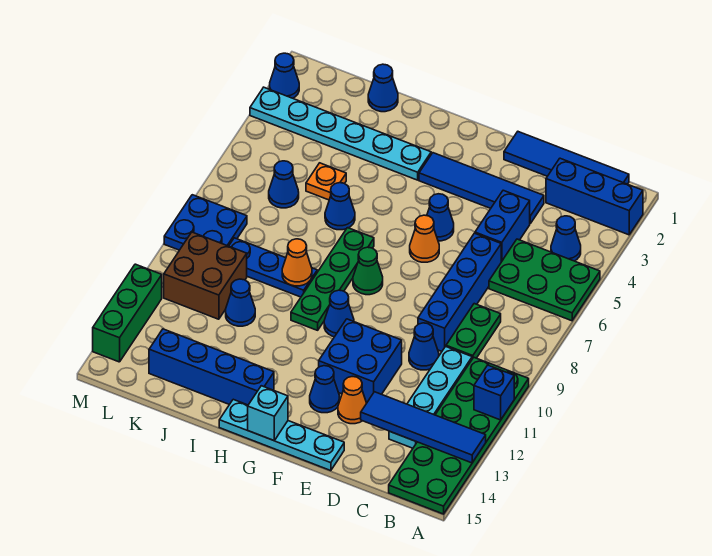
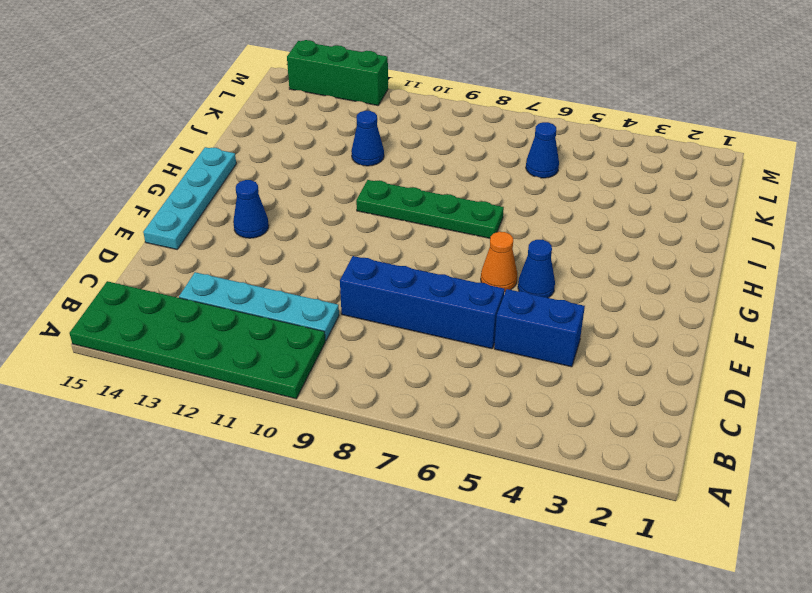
none -> blue brick A2:C2 level 1
none -> green plate A5:C6 level 1
none -> blue tile B1:E1 level 1
none -> blue cone B4 level 1

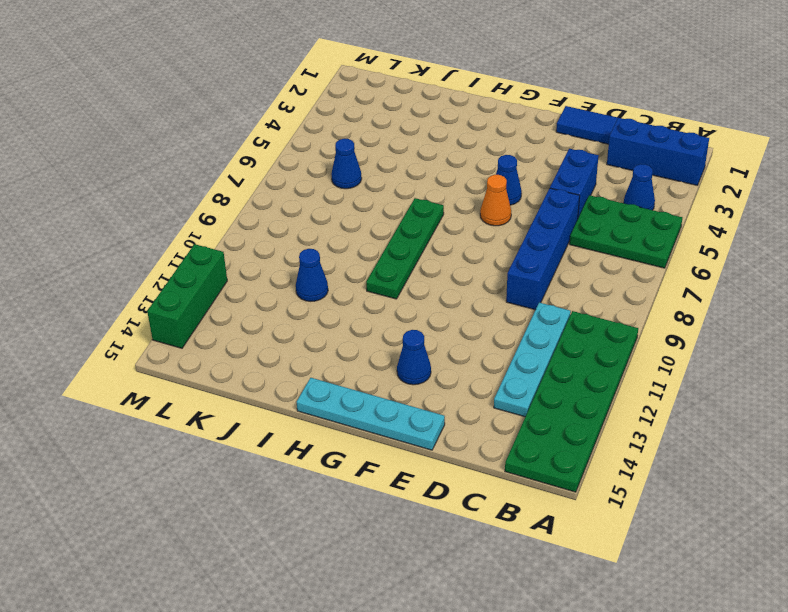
none -> green plate C8:C9 level 1
none -> blue tile D3:G3 level 1
none -> blue cone D10 level 1
none -> blue brick E11:F12 level 1

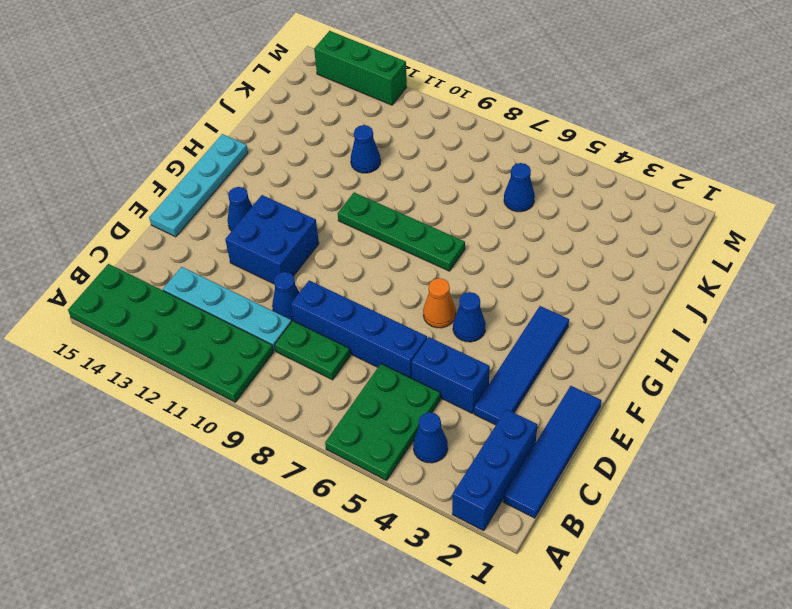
none -> orange cone E13 level 1
none -> green cone G8 level 1
none -> blue cone G10 level 1
none -> cyan plate H3:M3 level 1

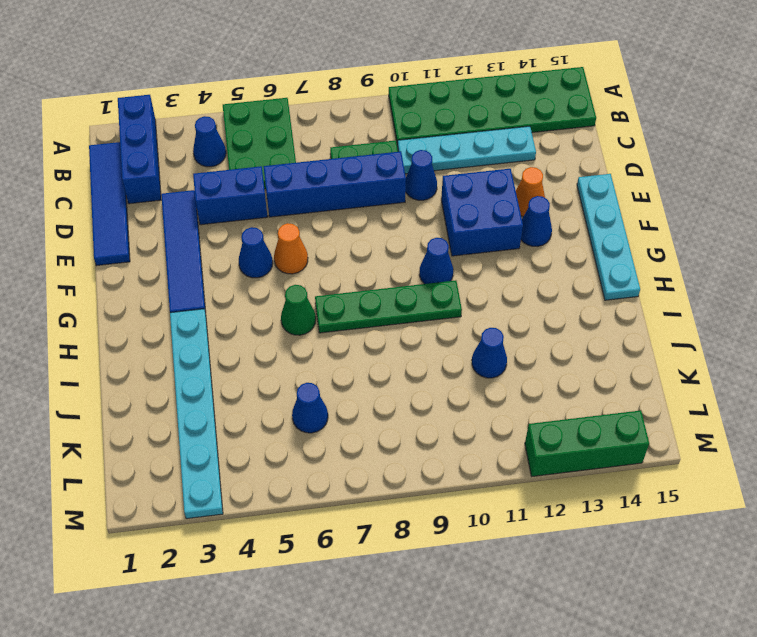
green cone H6 level 1 -> green cone G8 level 1
none -> blue brick H14:K14 level 1
none -> blue cone I6 level 1
none -> blue plate I9:K9 level 1
none -> blue cone J1 level 1

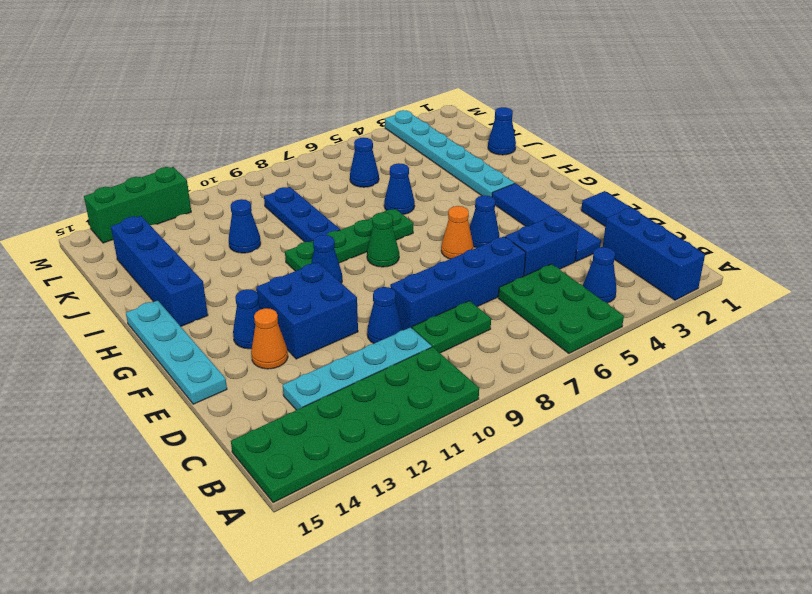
none -> orange plate J5 level 1
none -> brown brick K10:L11 level 1
none -> blue plate L8:M9 level 1
none -> blue cone M2 level 1

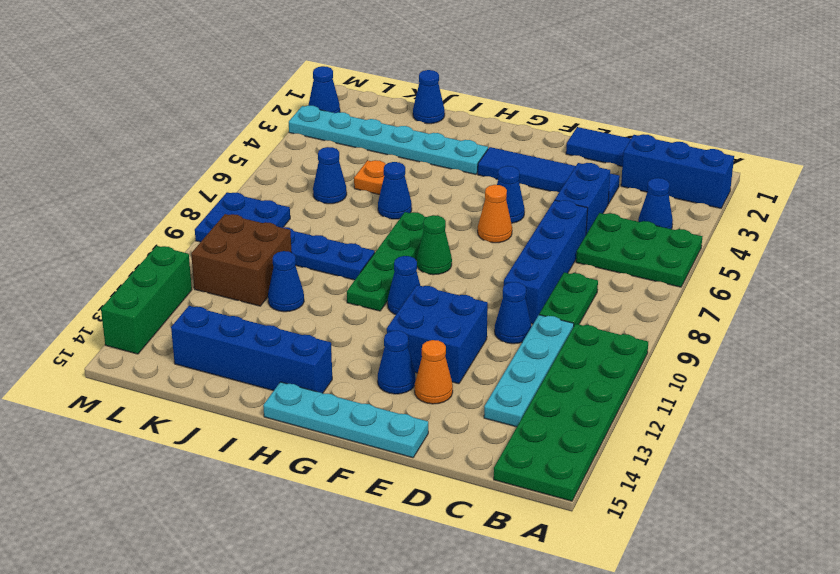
none -> blue brick A11 level 2
none -> blue tile A13:D13 level 2
none -> cyan brick G15 level 2
none -> orange cone I9 level 2

